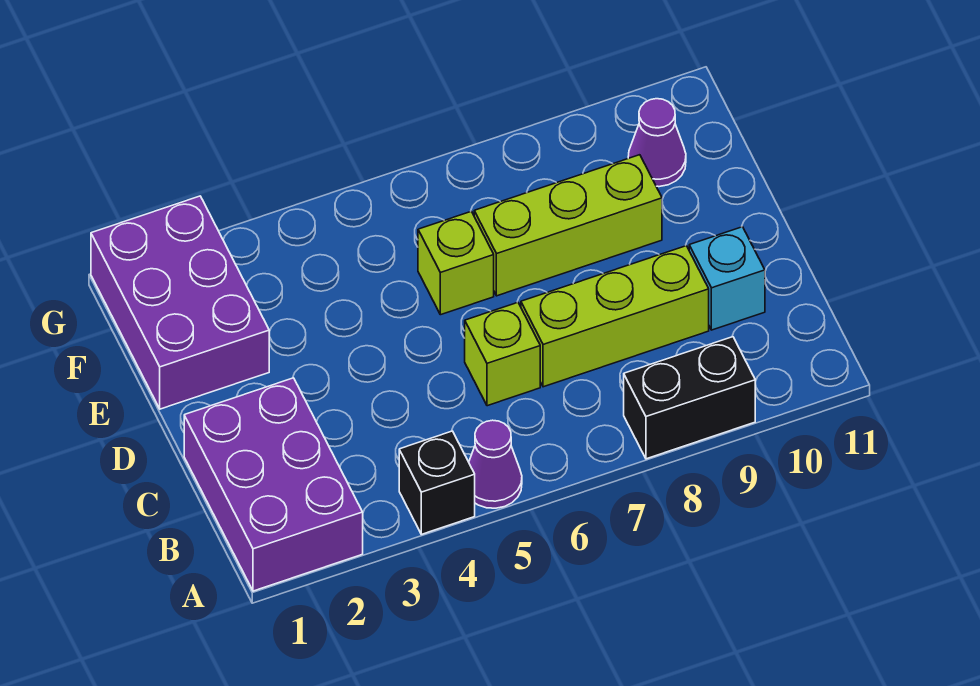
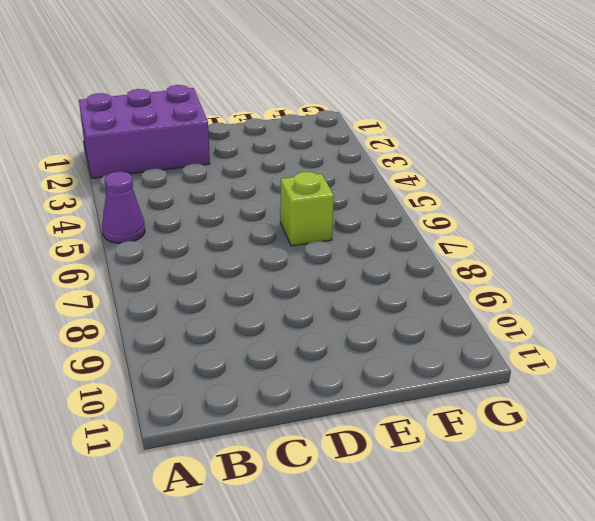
none -> black brick A4 level 1
none -> black brick A8:A9 level 1

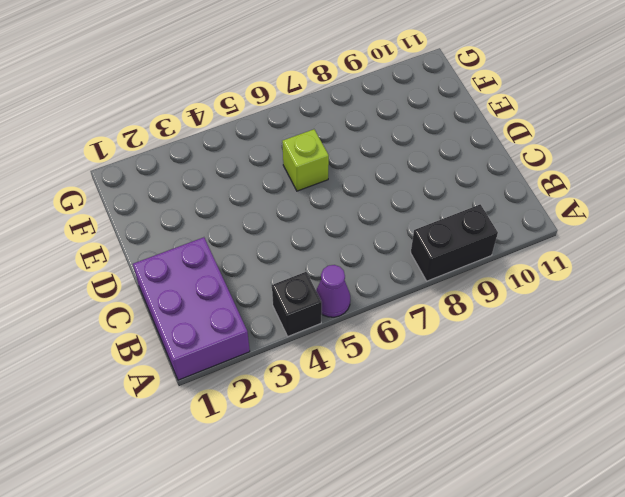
none -> lime brick C6 level 1
none -> lime brick C7:C9 level 1

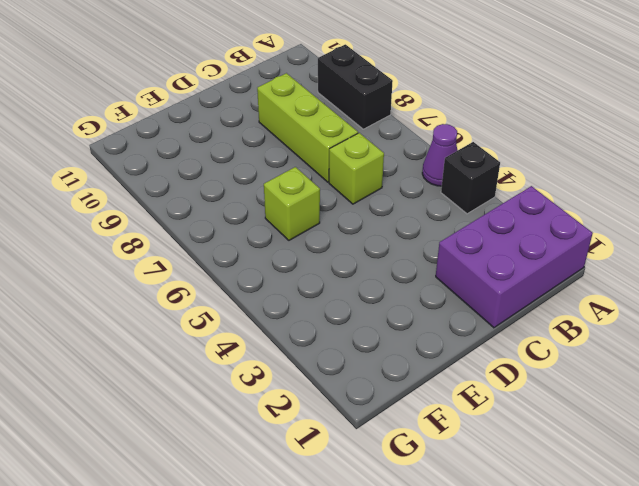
none -> cyan brick C10 level 1
none -> purple brick E1:G2 level 1

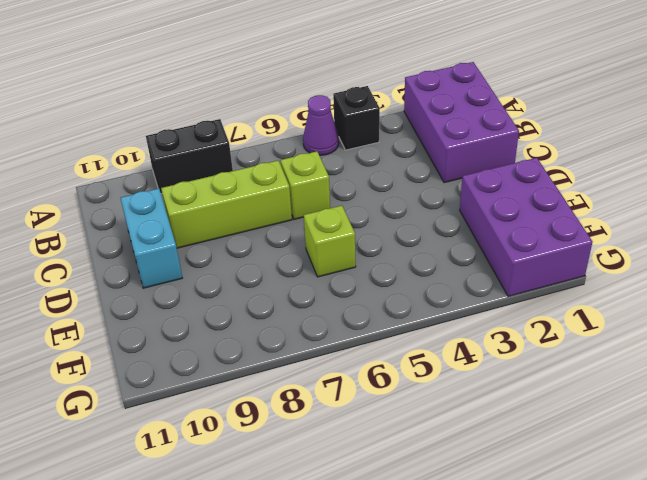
cyan brick C10:D10 level 1 -> cyan brick C10 level 1
none -> lime brick E7:E9 level 1
none -> purple cone F10 level 1

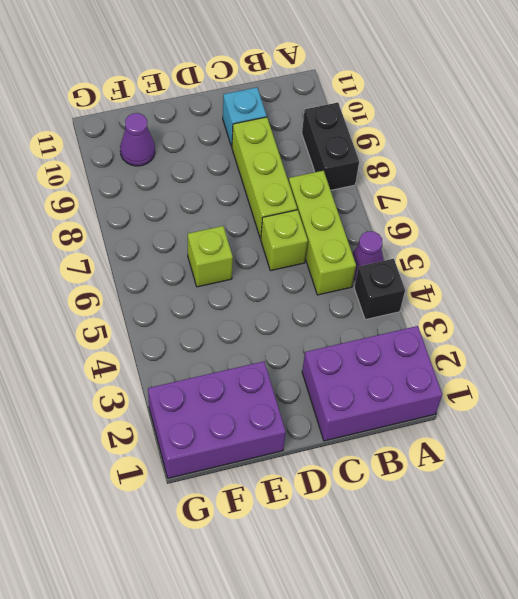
lime brick B5:B7 level 1 -> lime brick E7:E9 level 1

